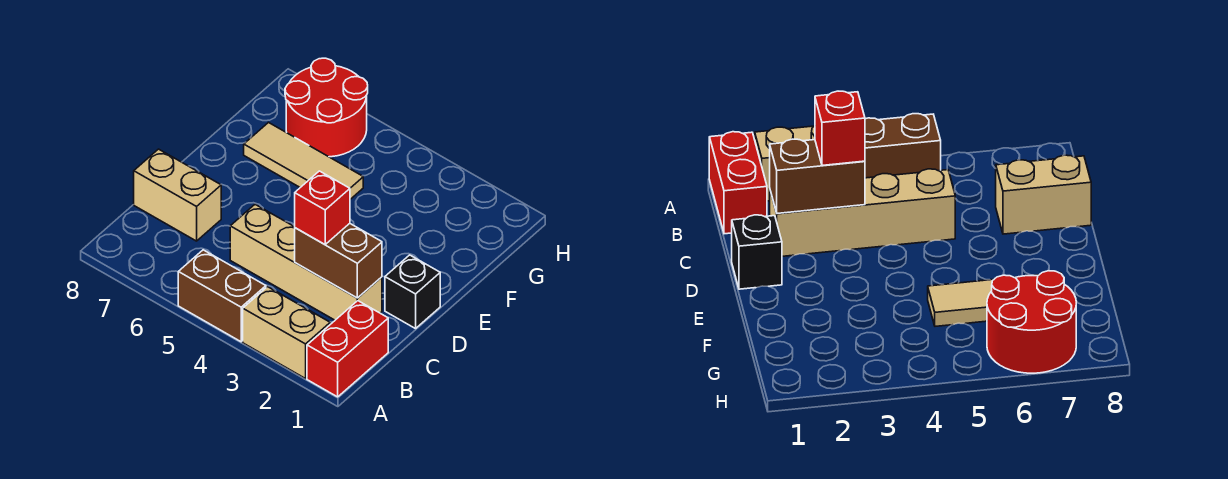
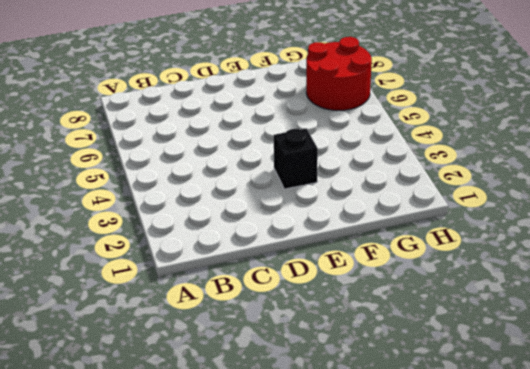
black brick E3 level 1 -> black brick D1 level 1
none -> red brick A1:B1 level 1
none -> tan brick A2:A3 level 1

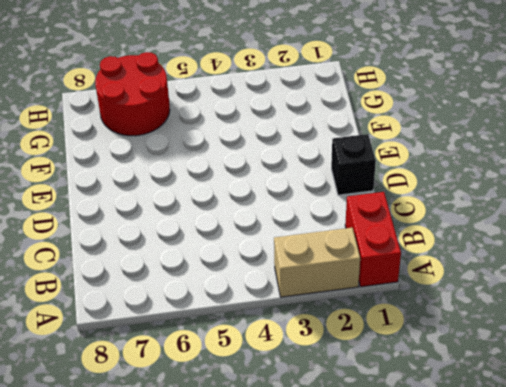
none -> brown brick A4:A5 level 1
none -> tan brick C2:C5 level 1

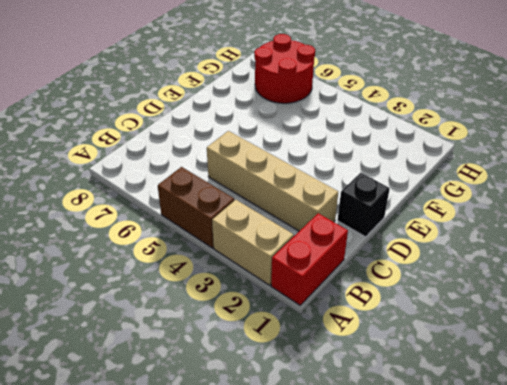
none -> tan brick C7:C8 level 1
none -> tan tile F5:F7 level 1

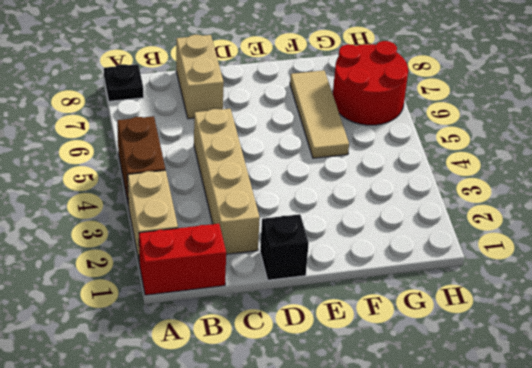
black plate A8 level 1 -> none
none -> brown brick C2:C3 level 2
none -> red brick C3 level 3

